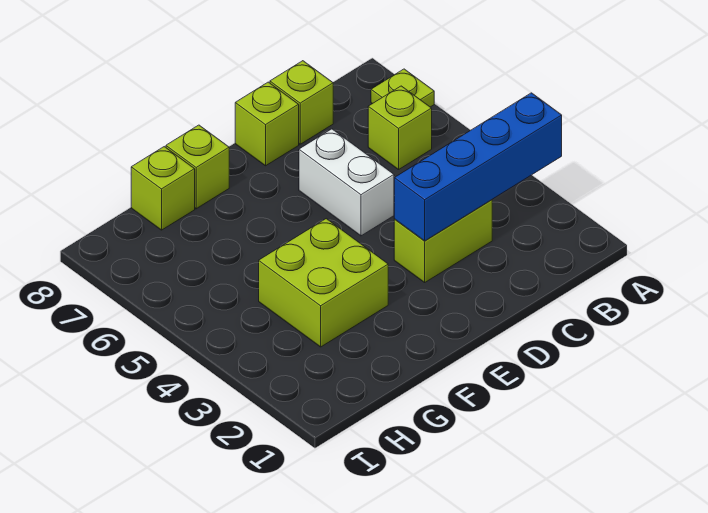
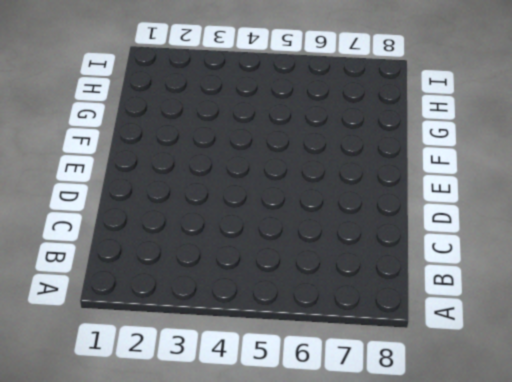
none -> lime plate A7 level 1
none -> lime brick B6 level 1

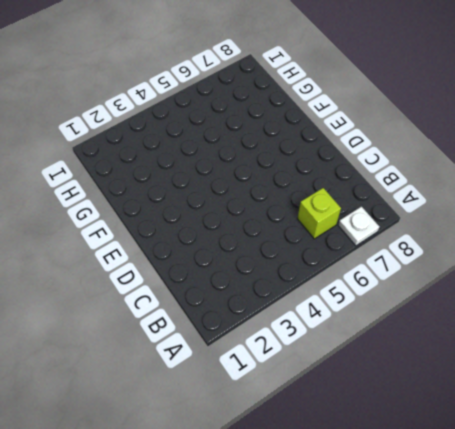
white plate A7 level 1 -> lime plate A7 level 1
none -> lime brick C3:D3 level 1
none -> lime brick C8 level 1

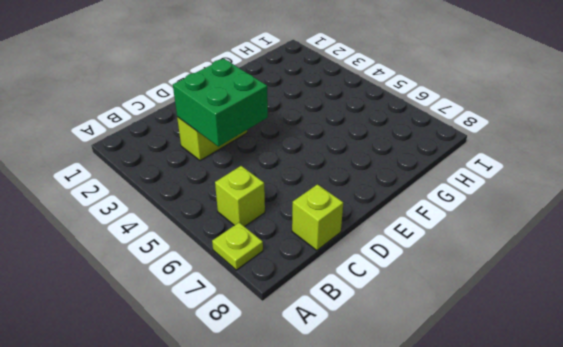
green brick C3:D4 level 2 -> blue brick A3:D3 level 2
none -> white brick D5:D6 level 1
none -> lime brick D8 level 1

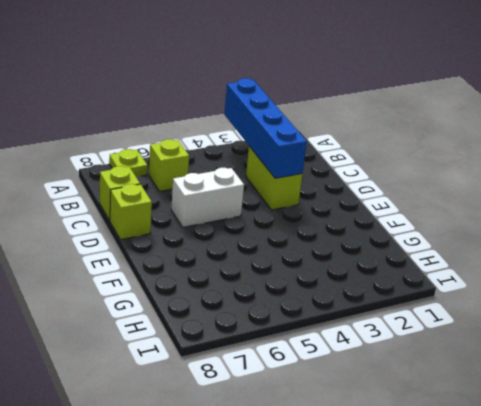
none -> lime brick F3:G4 level 1
none -> lime brick F8 level 1

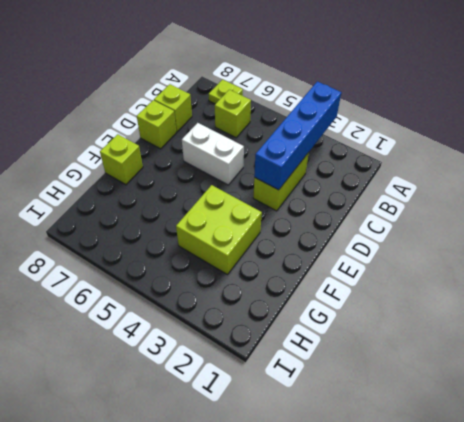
none -> lime brick G8 level 1

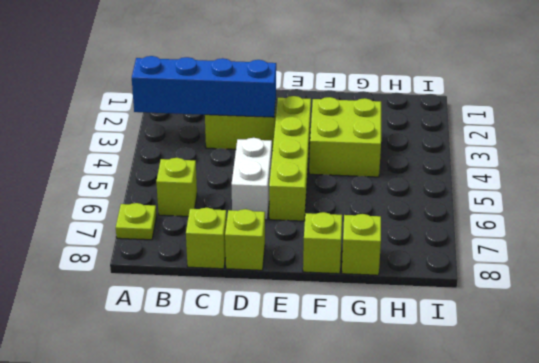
lime brick E3:E6 level 1 -> none

